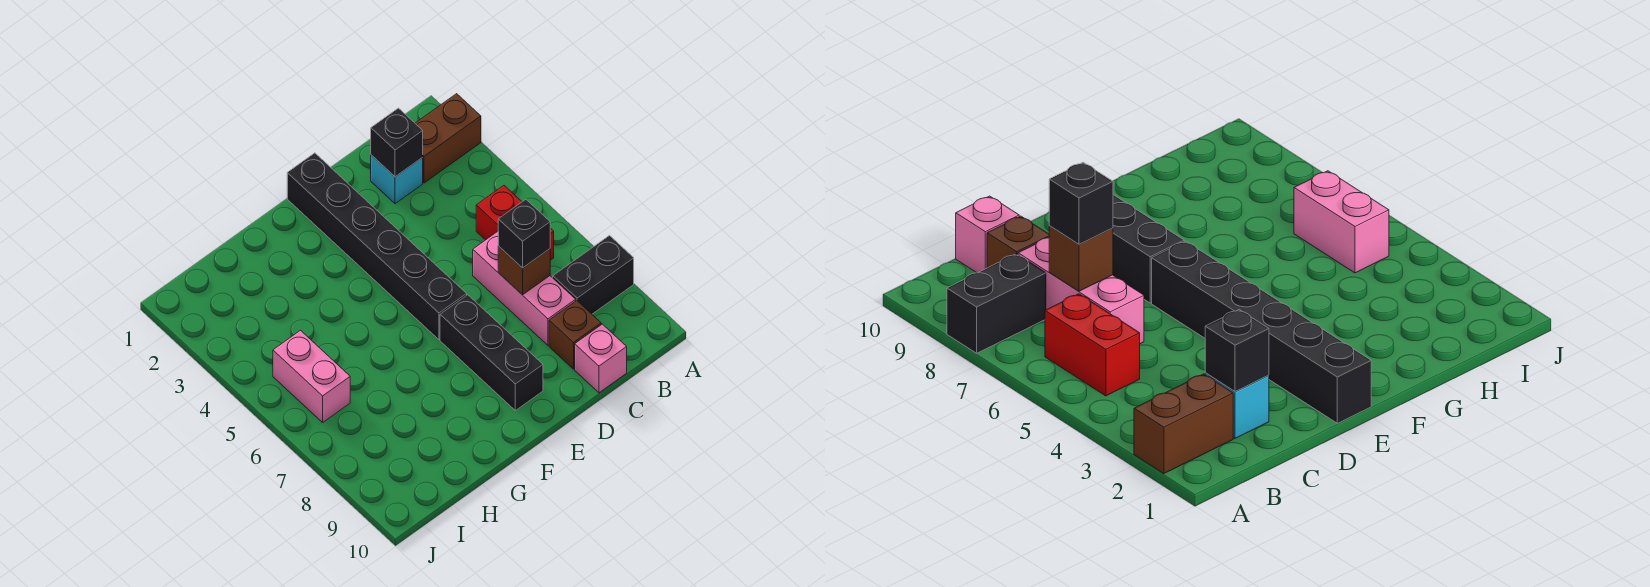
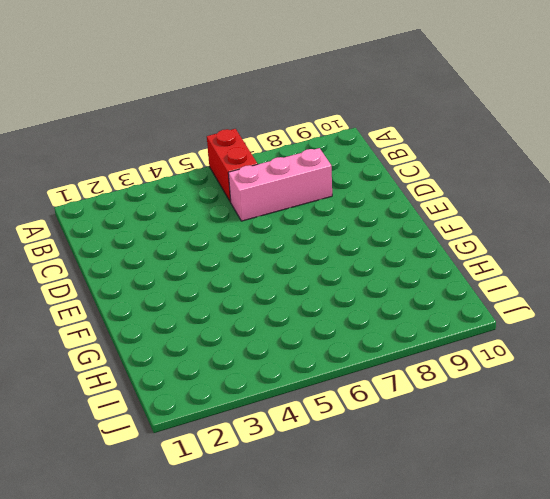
red brick A6:B6 level 1 -> red brick B5:B6 level 1
none -> brown brick A2:B2 level 1
none -> black brick A8:B8 level 1
none -> cyan brick C2 level 1

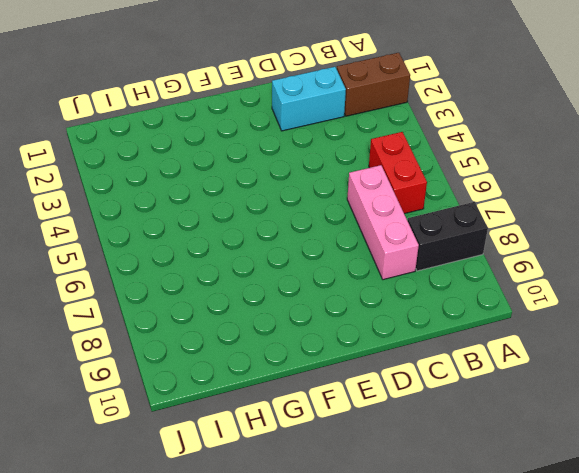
cyan brick C2:D2 level 1 -> cyan brick C2 level 1
none -> brown brick C9 level 1
none -> pink brick C10 level 1
none -> black brick E1:E6 level 1

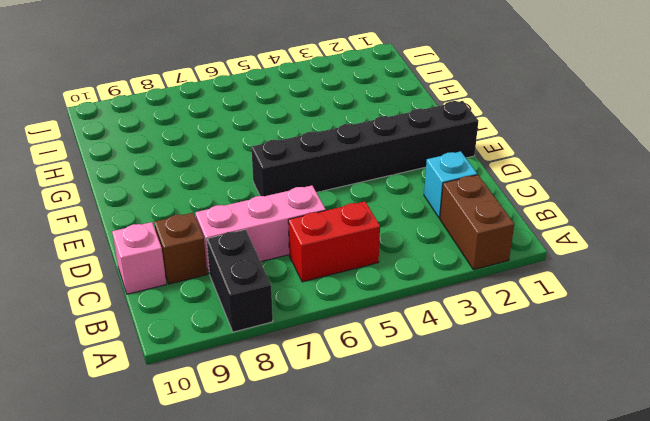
none -> black brick E7:E9 level 1
none -> pink brick I5:I6 level 1
none -> black brick C2 level 2

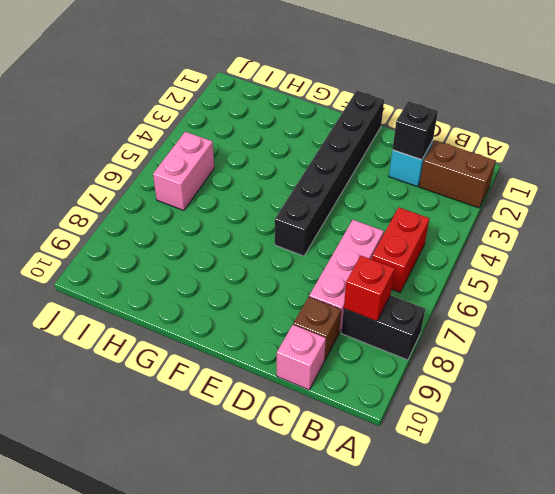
red brick B8 level 2 -> none
none -> black brick E7:E9 level 1
none -> brown brick C7 level 2
none -> black brick C7 level 3

